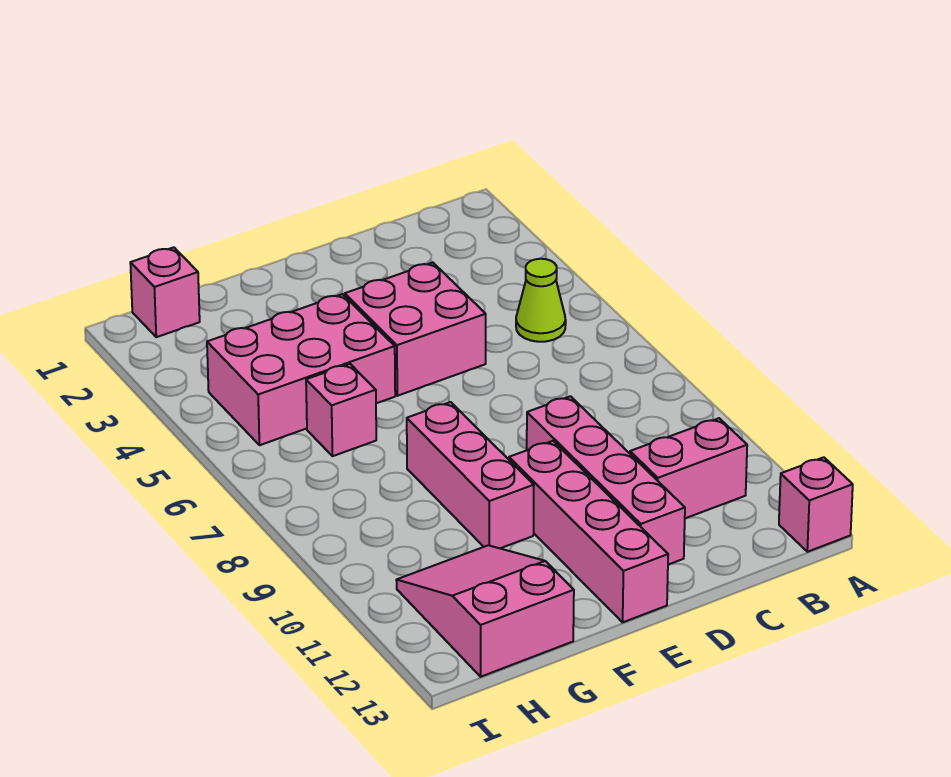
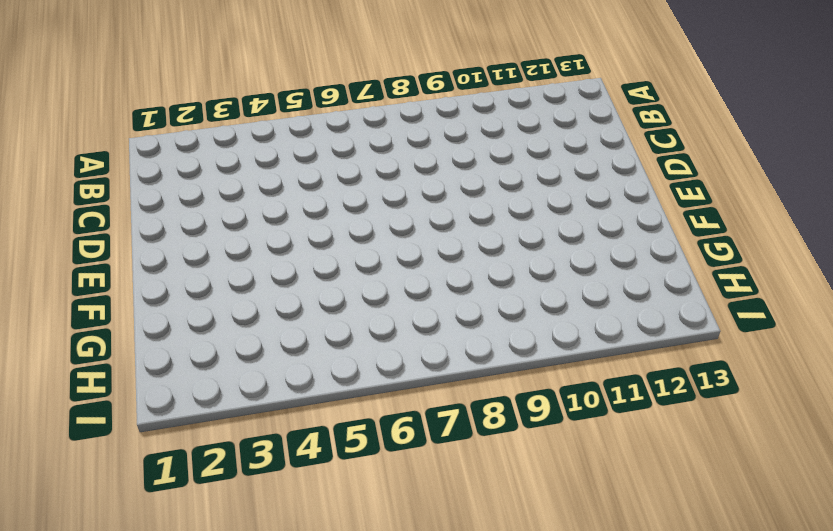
none -> pink brick A13 level 1
none -> lime cone B5 level 1

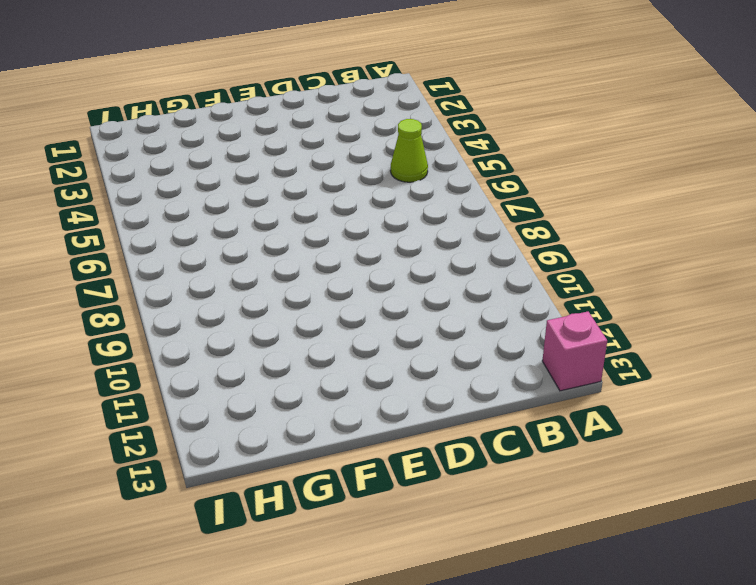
none -> pink brick B11:C11 level 1
none -> pink brick D4:E5 level 1

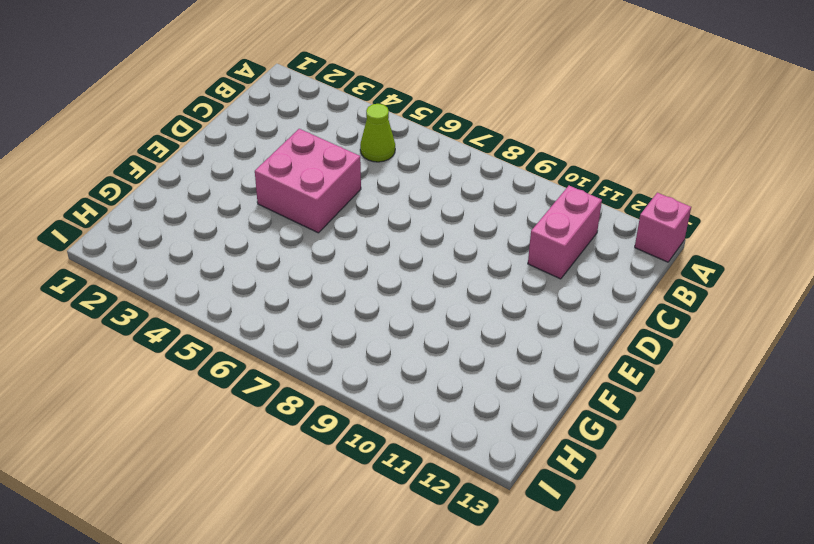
none -> pink brick D9:D12 level 1
none -> pink brick E10:E13 level 1

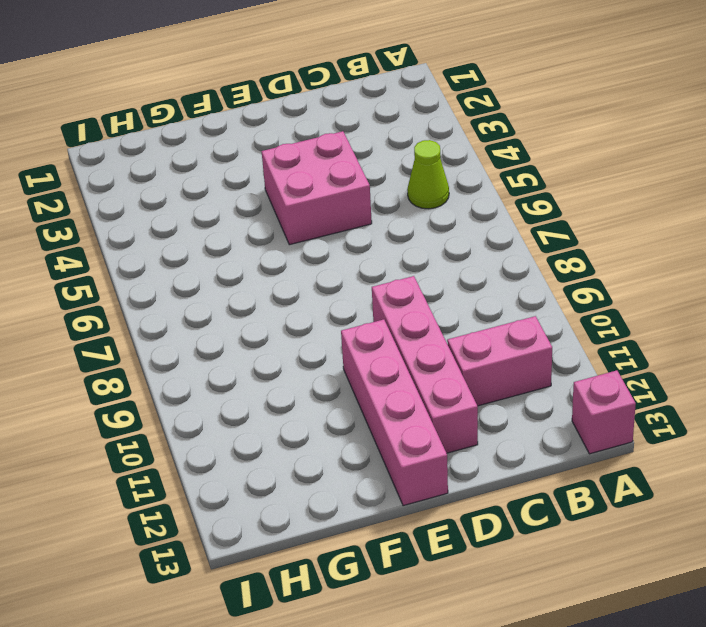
none -> pink brick F4:H5 level 1
none -> pink brick F8:F10 level 1

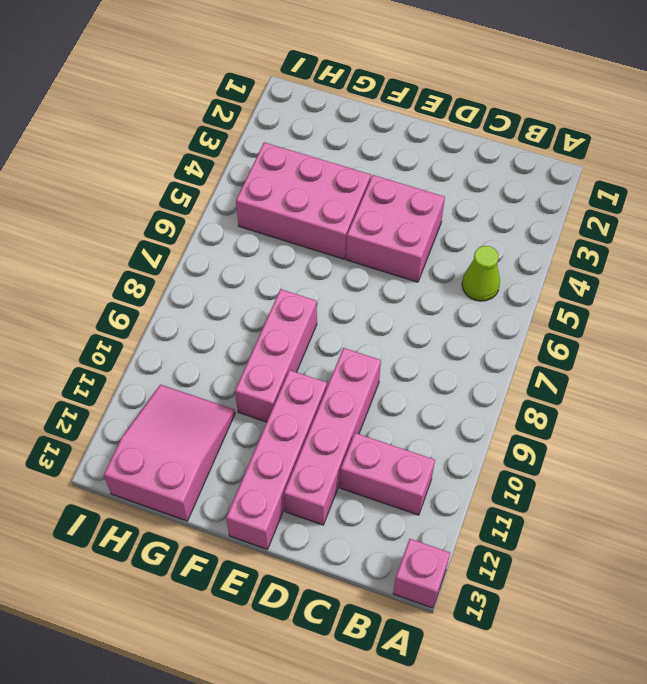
none -> pink brick G6 level 1
none -> pink brick H1 level 1

